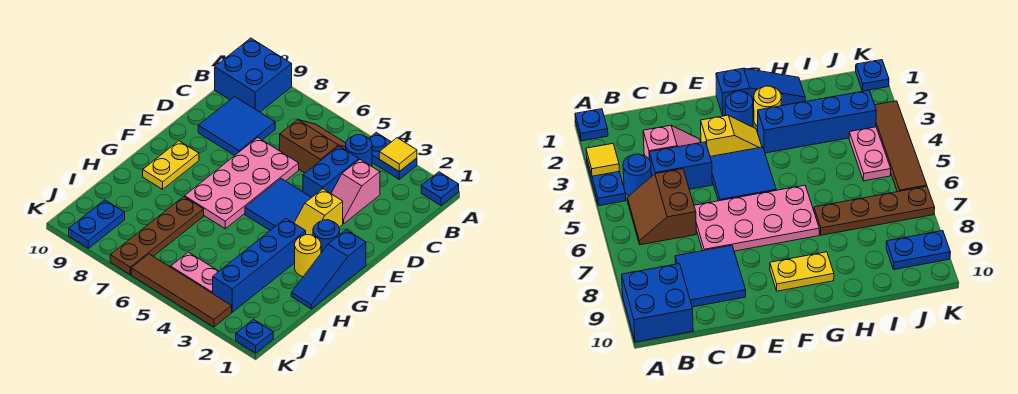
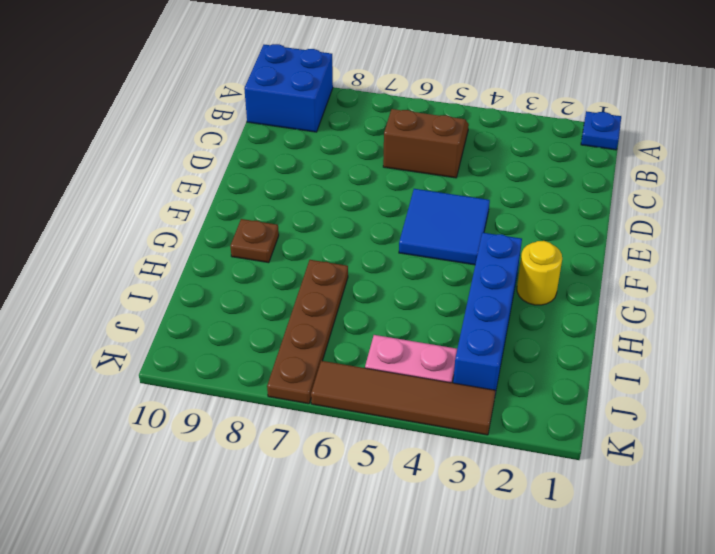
brown plate G9 level 1 -> yellow plate F9:G9 level 1
none -> blue plate A3:A4 level 1
none -> blue round brick B4 level 1
none -> pink slope C3:D3 level 1 top C

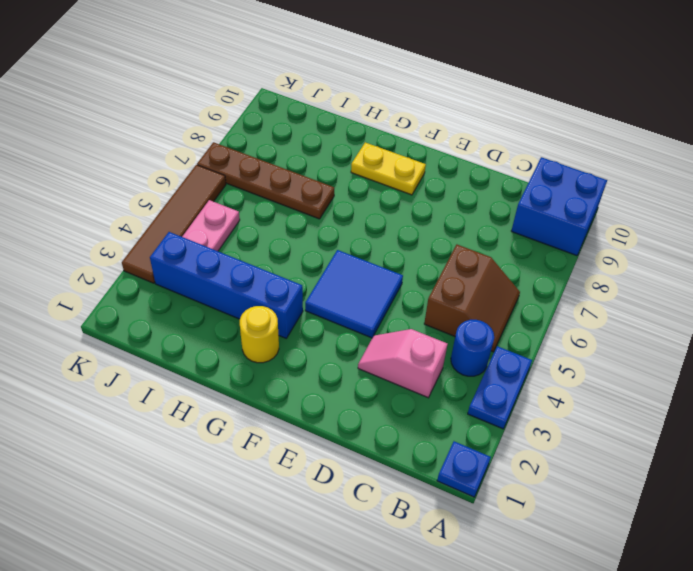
none -> blue brick C4:D4 level 1
none -> blue tile C8:D9 level 1
none -> pink plate D6:G7 level 1

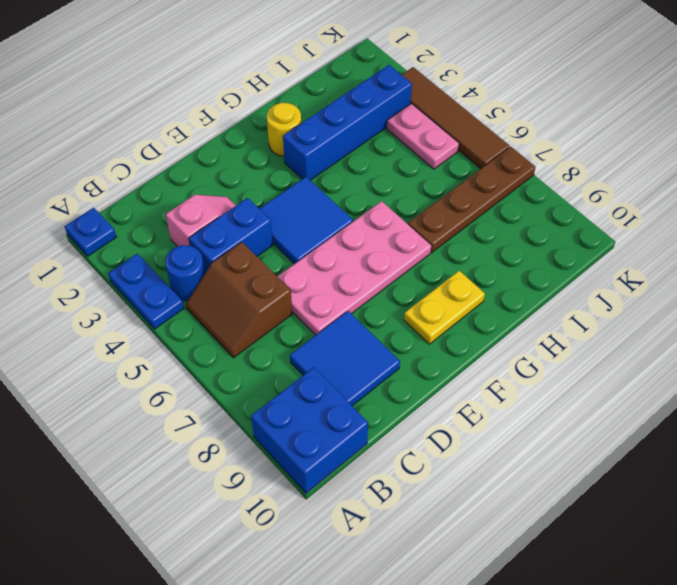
none -> yellow slope E3:F3 level 1 top E
none -> blue slope F1:H1 level 1 top F
none -> blue round brick F2 level 1

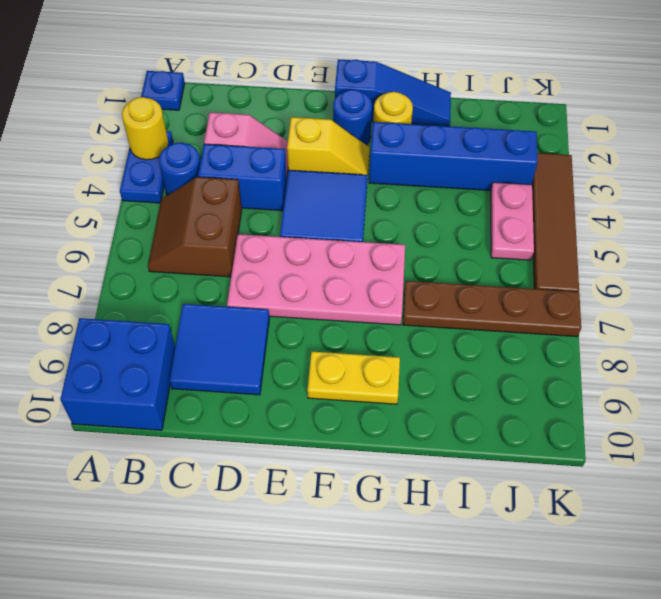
yellow round brick A3 level 2 -> yellow tile A3 level 2
none -> blue plate J9:K9 level 1
none -> blue plate K1 level 1

